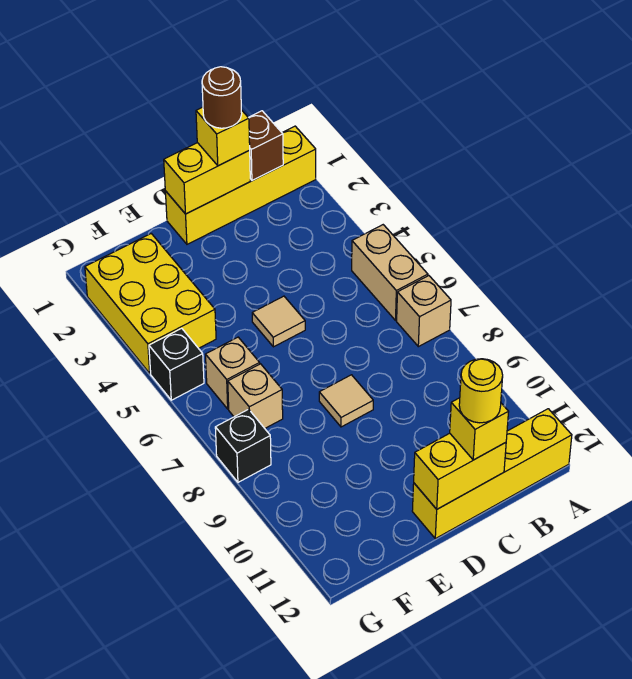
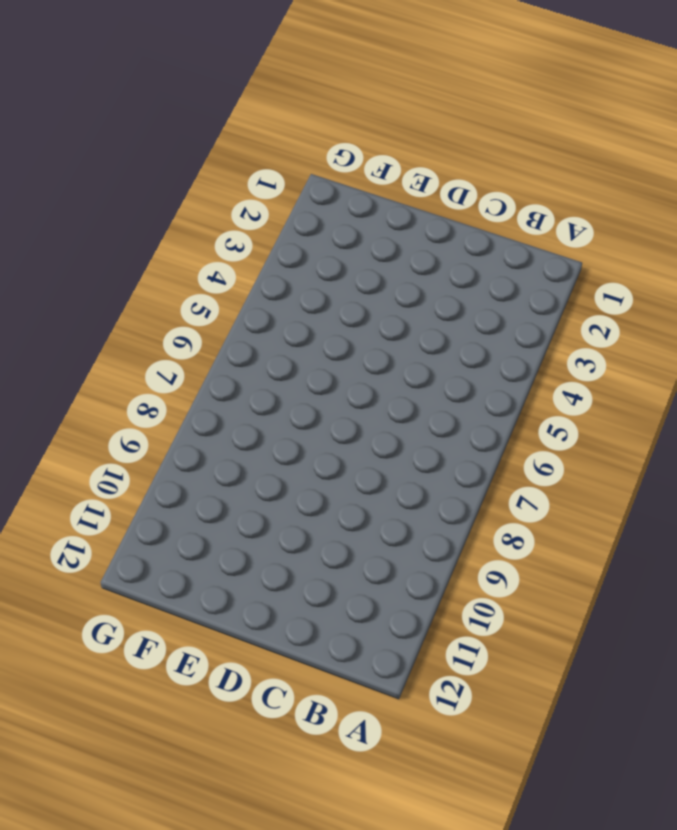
none -> yellow brick A1:D1 level 1
none -> tan brick A5:A6 level 1
none -> tan brick A7 level 1

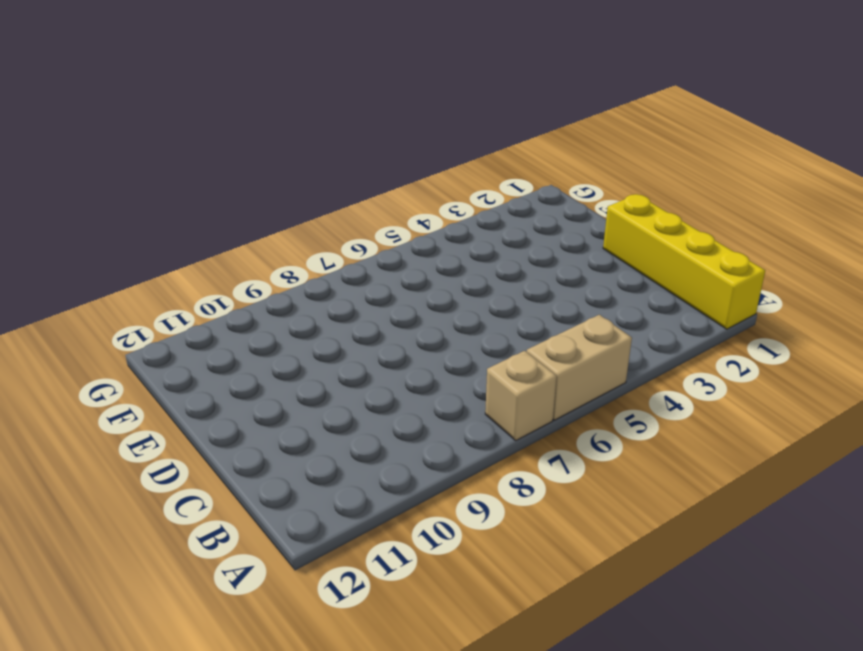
none -> yellow brick A12:D12 level 1
none -> tan tile D5 level 1
none -> tan tile D8 level 1

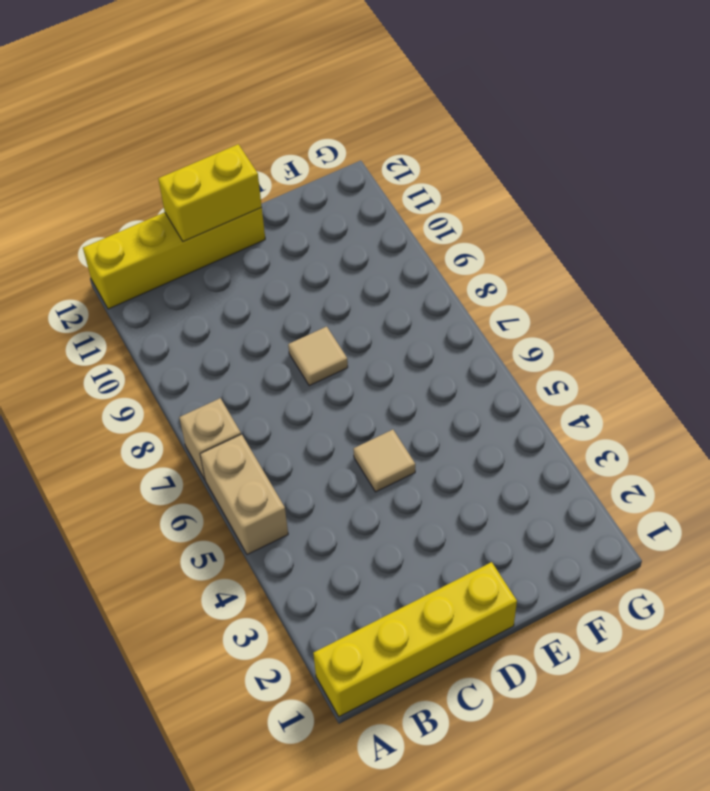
none -> yellow brick F2:G4 level 1
none -> tan brick F6 level 1
none -> tan brick F7 level 1

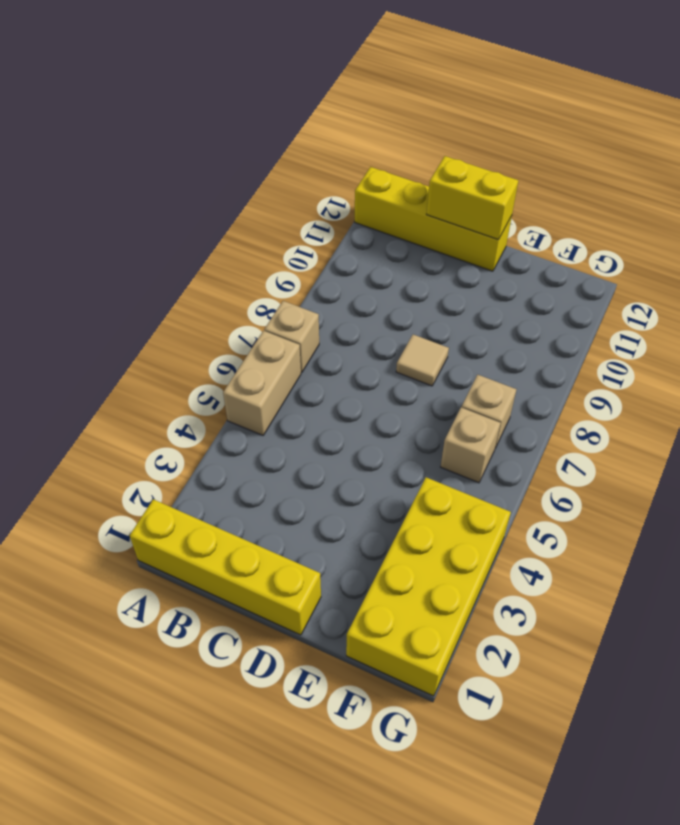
yellow brick F1:G4 level 1 -> yellow brick F2:G4 level 1
none -> tan tile D5 level 1
none -> black brick G5 level 1
none -> black brick G8 level 1

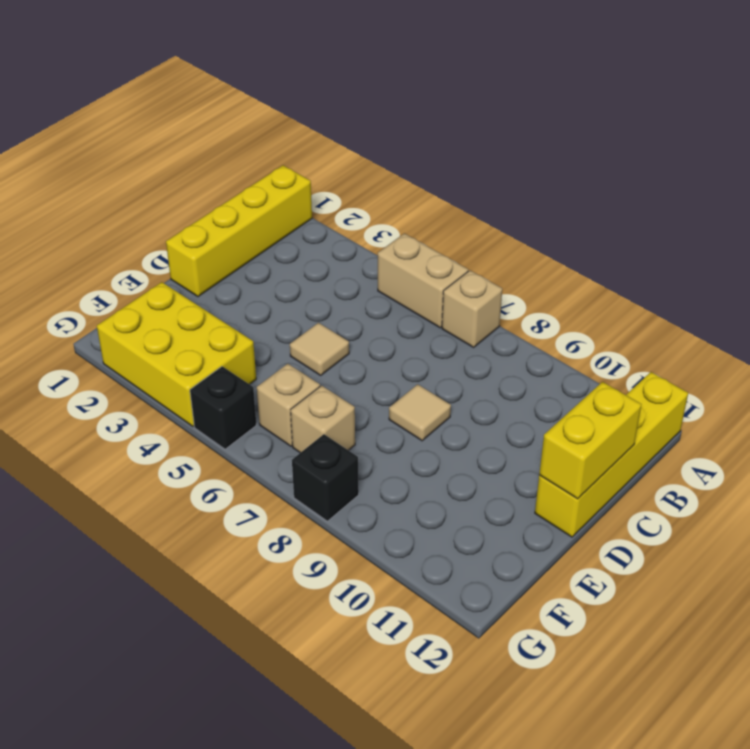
none -> brown brick B1 level 2
none -> yellow brick C1:D1 level 2
none -> yellow brick C1 level 3

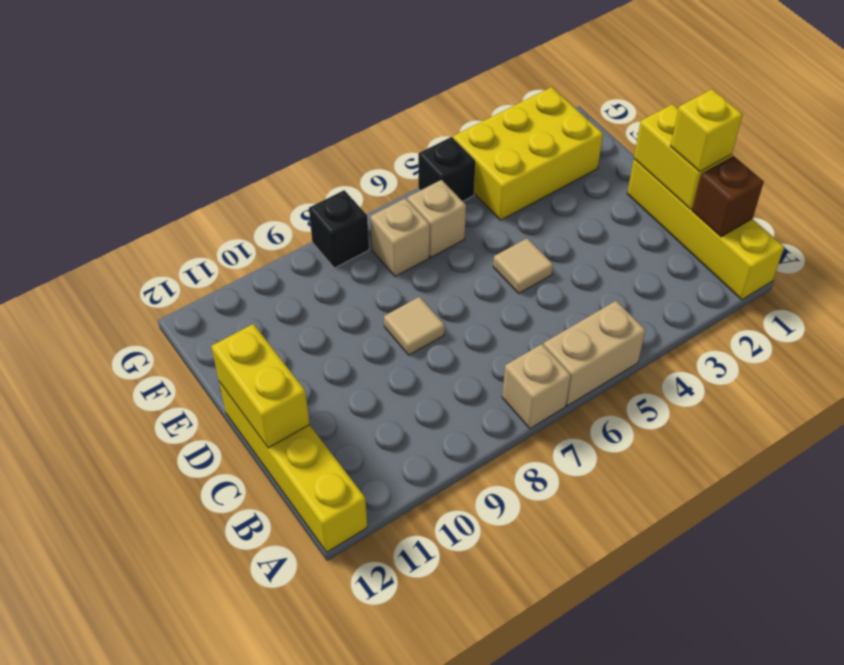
none -> yellow brick C12 level 3
none -> brown round brick C1 level 4
none -> yellow round brick C12 level 4

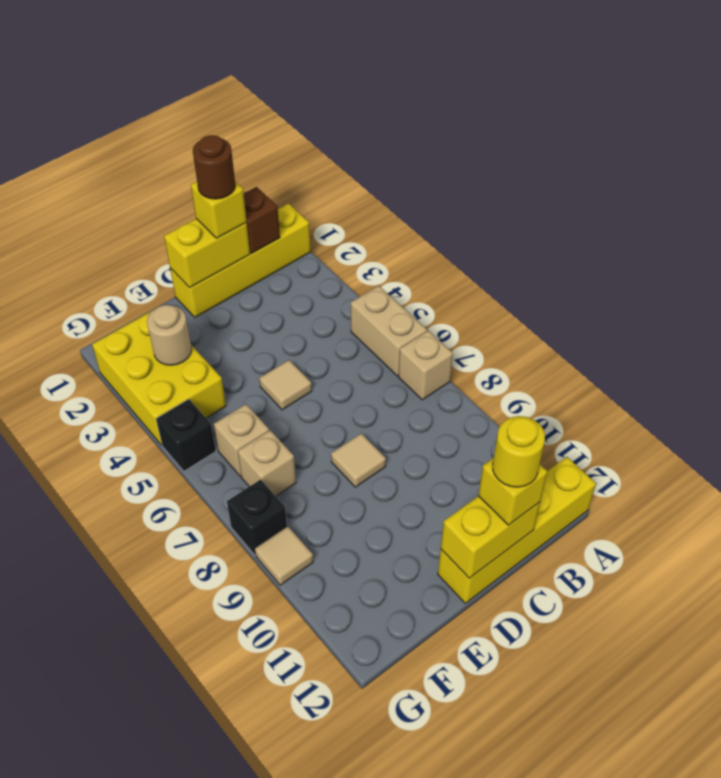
tan round brick F3 level 2 -> none
tan tile G9 level 1 -> none

